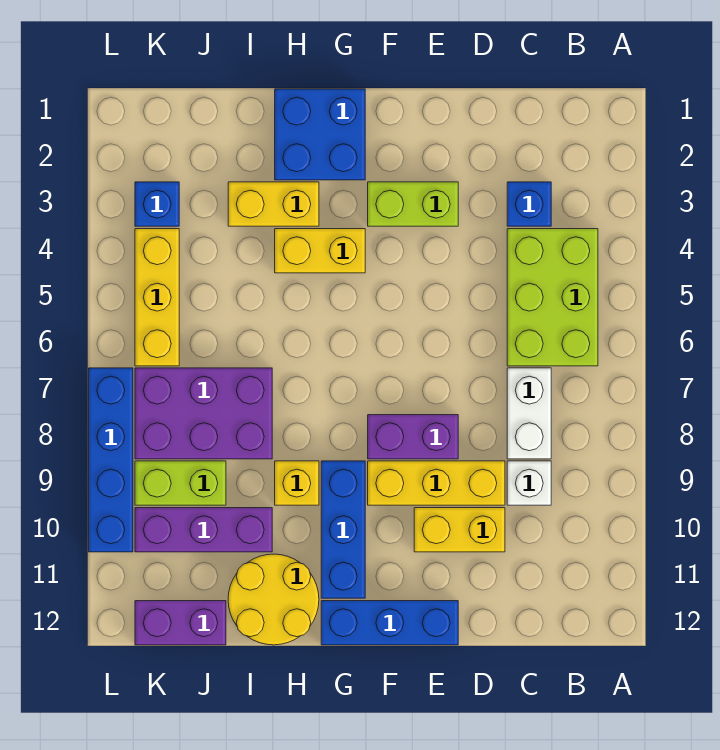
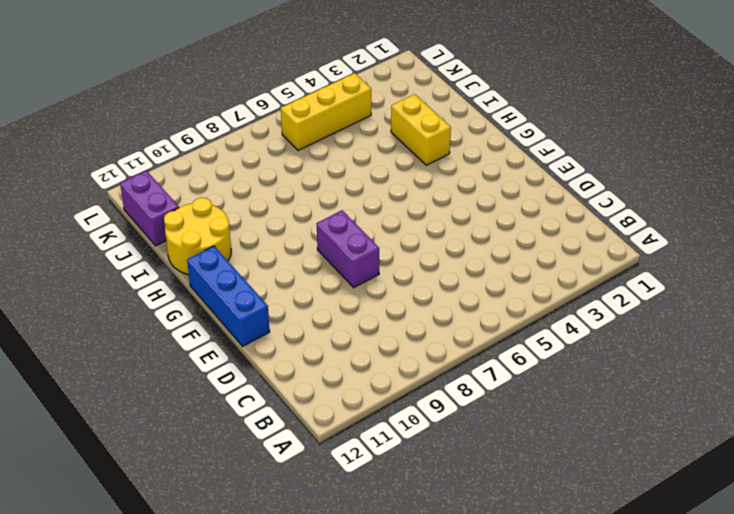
none -> lime brick B4:C6 level 1
none -> blue brick C3 level 1
none -> white brick C7:C8 level 1

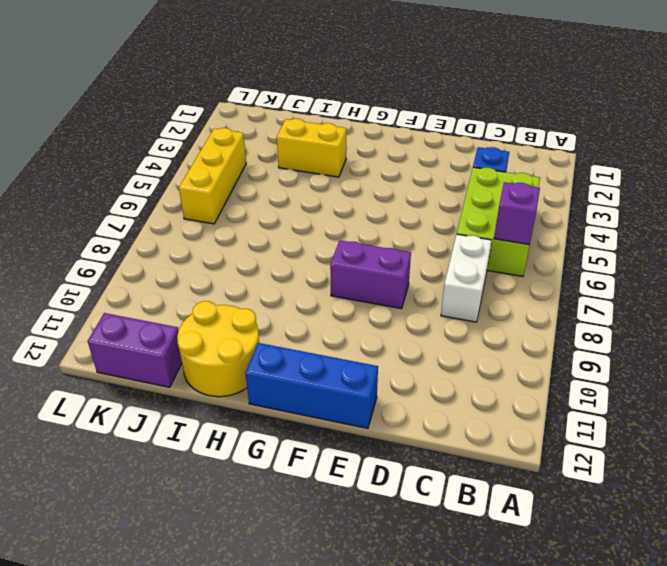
purple brick B6 level 2 -> none
none -> white brick C9 level 1
none -> yellow brick D9:F9 level 1
none -> yellow brick D10:E10 level 1

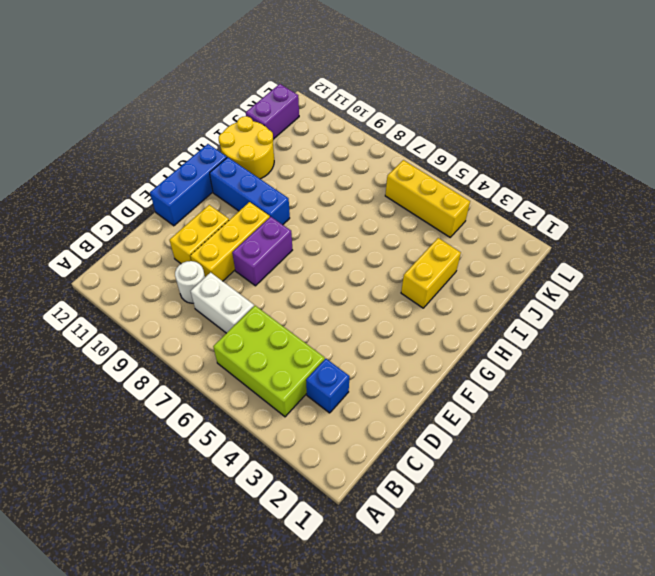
white round brick C9 level 1 -> white brick C9 level 1
none -> lime brick E3:F3 level 1
none -> blue brick G1:H2 level 1
none -> yellow brick G4:H4 level 1

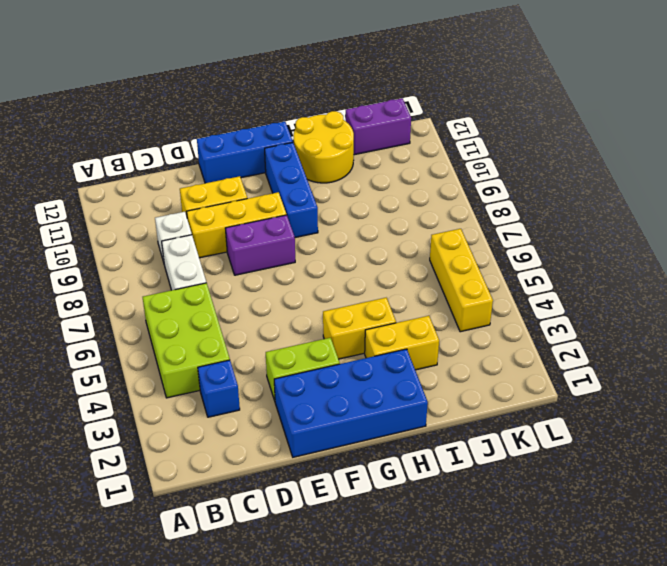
blue brick E1:H2 level 1 -> blue brick G1:H2 level 1
none -> yellow brick H9 level 1
none -> purple brick I7:K8 level 1
none -> purple brick I10:K10 level 1

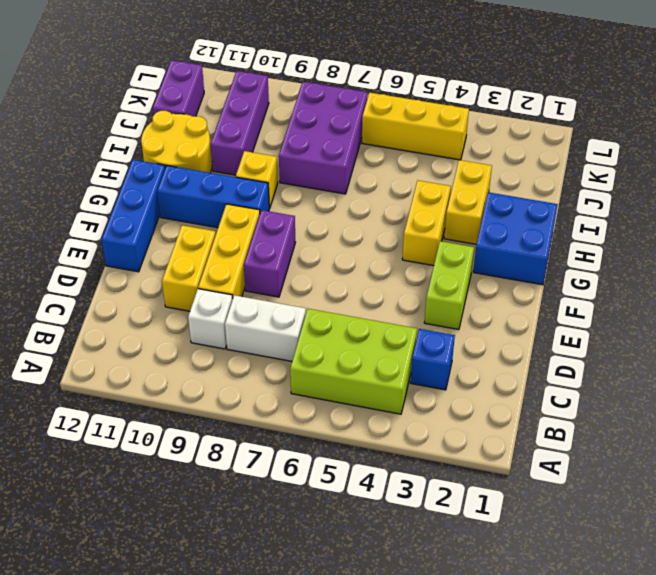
none -> lime brick J9:K9 level 1
none -> blue brick K3 level 1
none -> blue brick L7:L10 level 1

